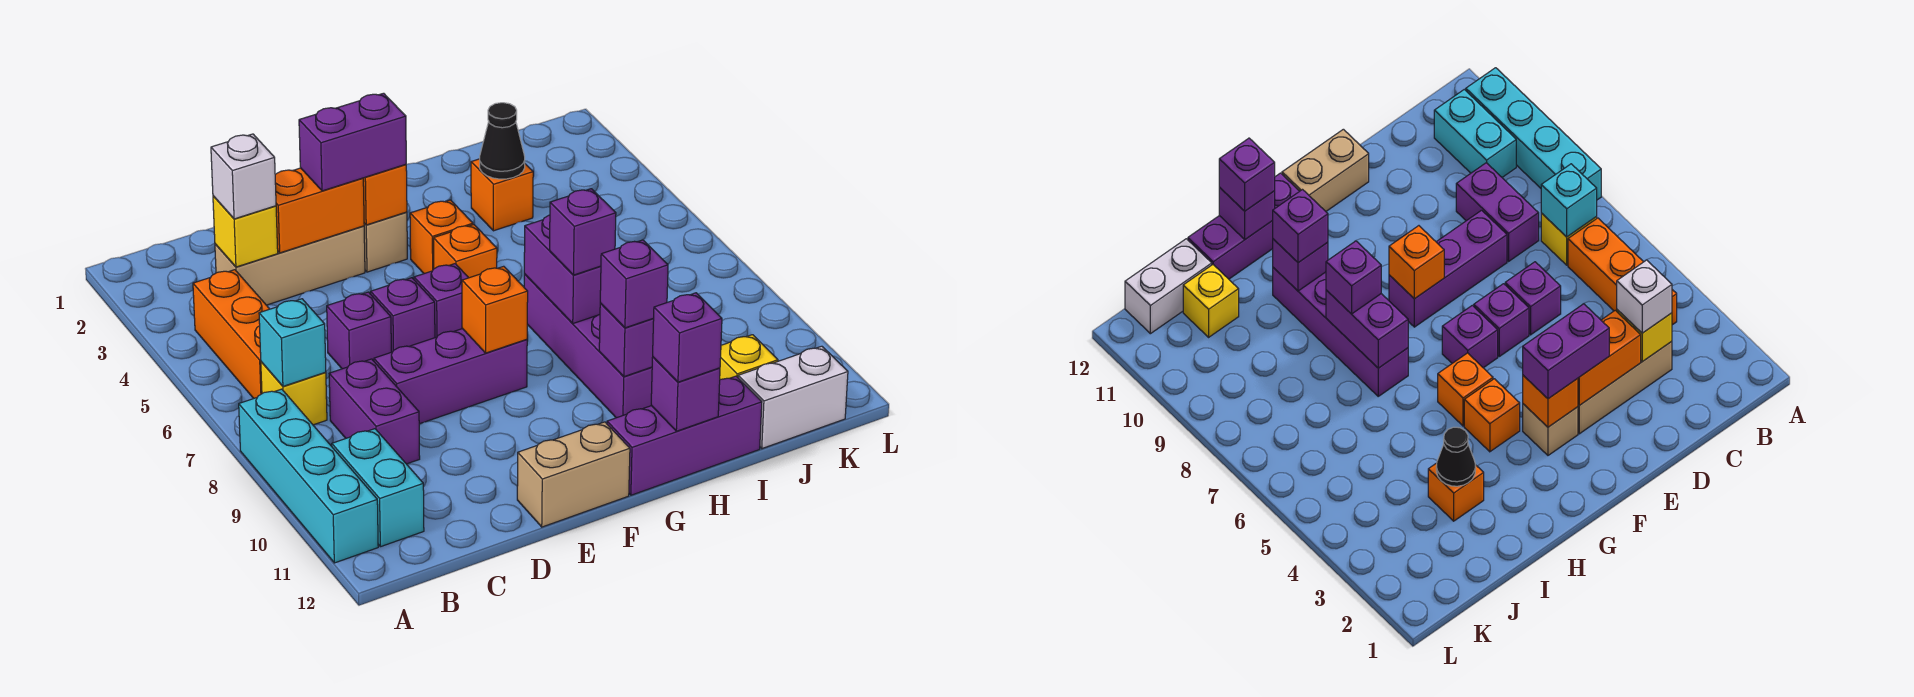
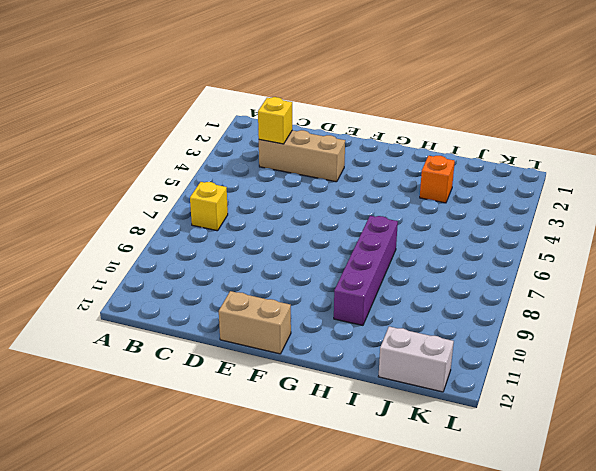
none -> cyan brick A8:A11 level 1
none -> orange brick B4:B6 level 1
none -> cyan brick B10:B11 level 1
none -> purple brick C8:C9 level 1

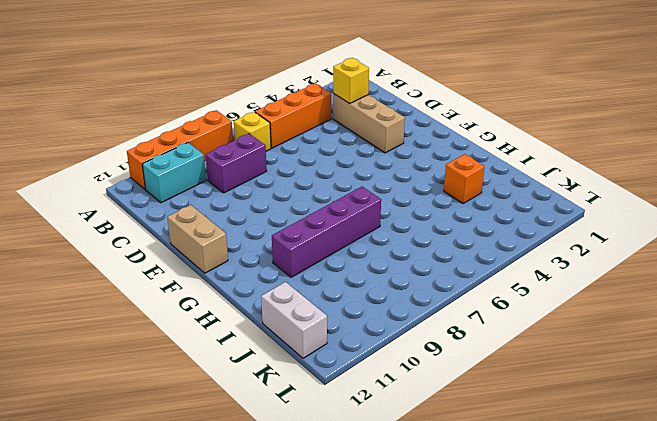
orange brick A8:A11 level 1 -> cyan brick A8:A11 level 1
none -> purple brick D6 level 1
none -> purple brick D8:F8 level 1
none -> purple brick E6 level 1
none -> tan brick F3 level 1

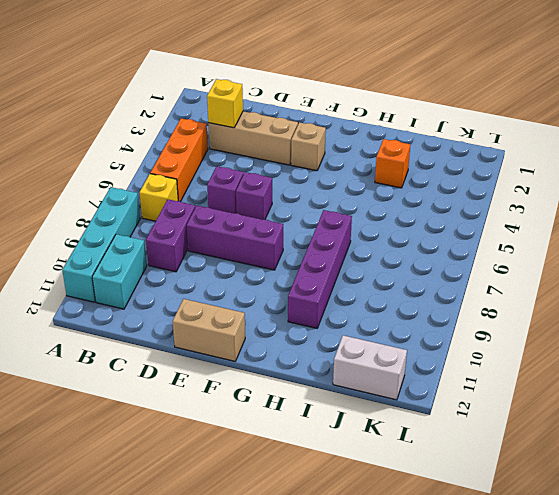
none -> purple brick F6 level 1
none -> orange brick G4 level 1
none -> orange brick G5 level 1
none -> purple brick G12:I12 level 1

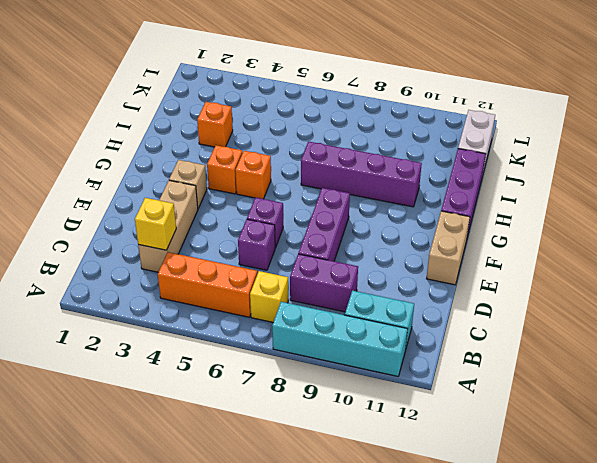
none -> purple brick F6 level 1
none -> yellow brick J11 level 1
none -> cyan brick B7 level 2
none -> orange brick D3:E3 level 2

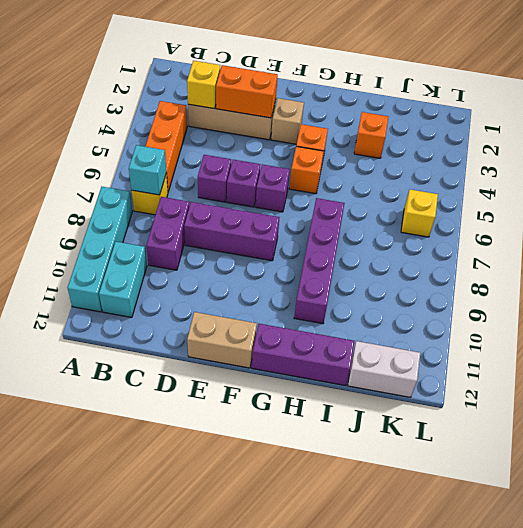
yellow brick K6 level 1 -> yellow brick J11 level 1
none -> orange brick F3 level 2
none -> orange brick F8 level 2
none -> purple brick H7:H8 level 2
none -> purple brick H10 level 2

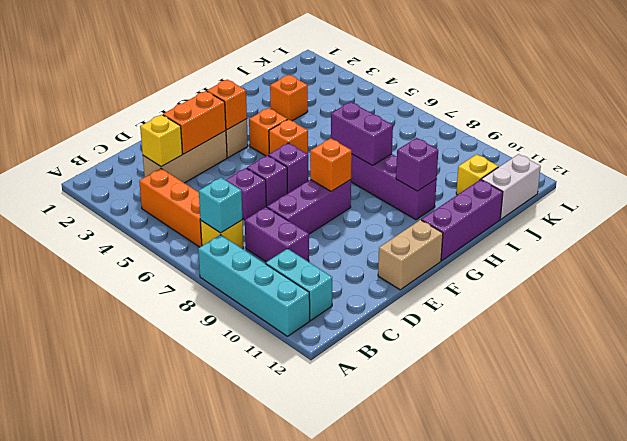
none -> purple brick H12 level 2
none -> black cone I3 level 2
none -> white brick C3 level 3
none -> purple brick E3:F3 level 3

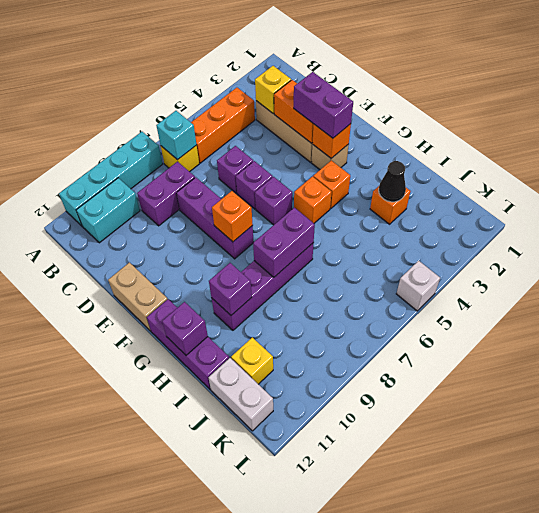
white brick L5 level 1 -> white brick C3 level 3
none -> purple brick H8 level 3
none -> purple brick H10 level 3
none -> purple brick H12 level 3

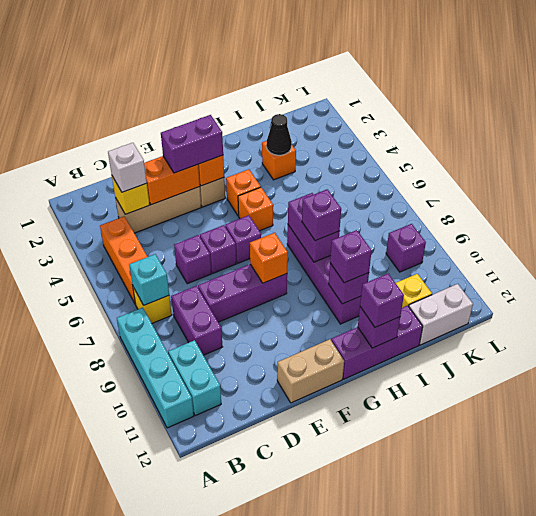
purple brick K9 level 1 -> none

